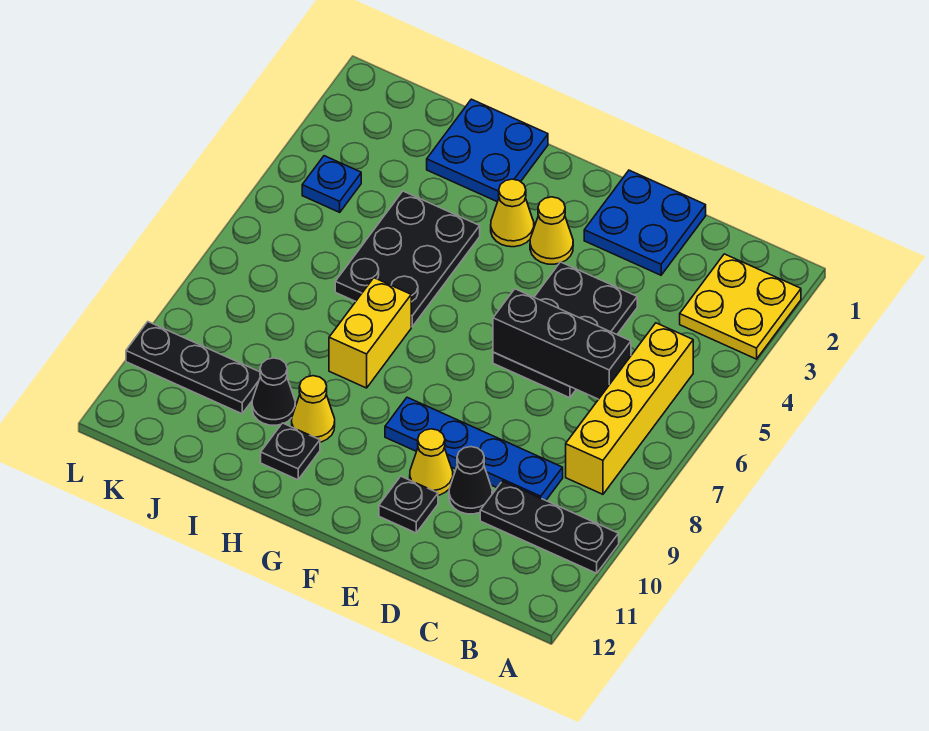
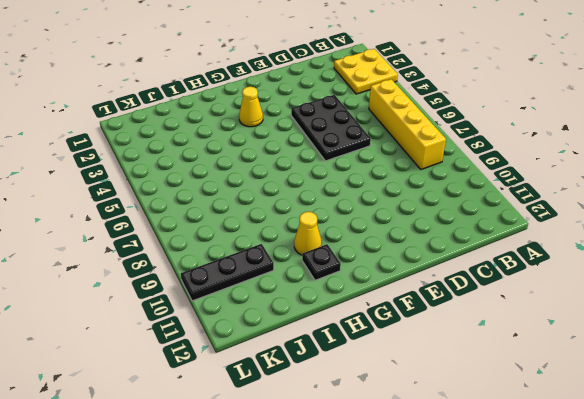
none -> black plate A10:C10 level 1
none -> blue plate C9:F9 level 1
none -> blue plate D1:E2 level 1

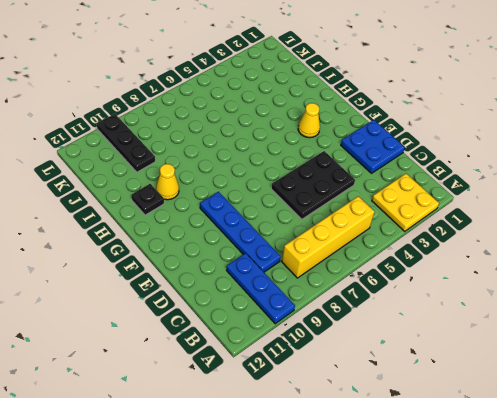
blue plate A10:C10 level 1 -> black plate A10:C10 level 1
none -> black cone D10 level 1
none -> yellow cone E10 level 1
none -> black plate E11 level 1

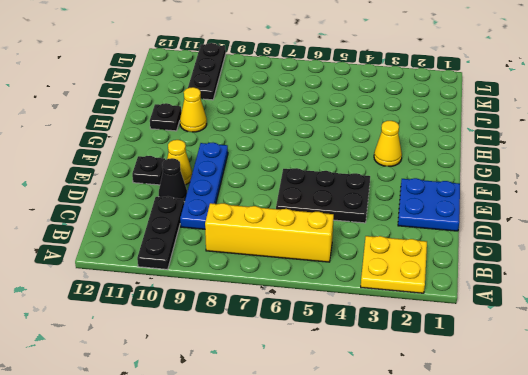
none -> yellow cone F3 level 1
none -> blue plate H1:I2 level 1
none -> black plate H4:I6 level 1

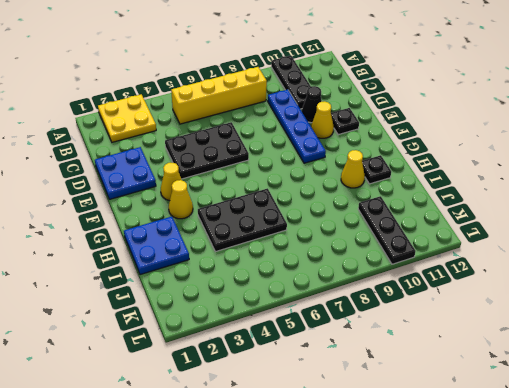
none -> yellow brick H7:H8 level 1
none -> black cone I10 level 1
none -> blue plate K4 level 1

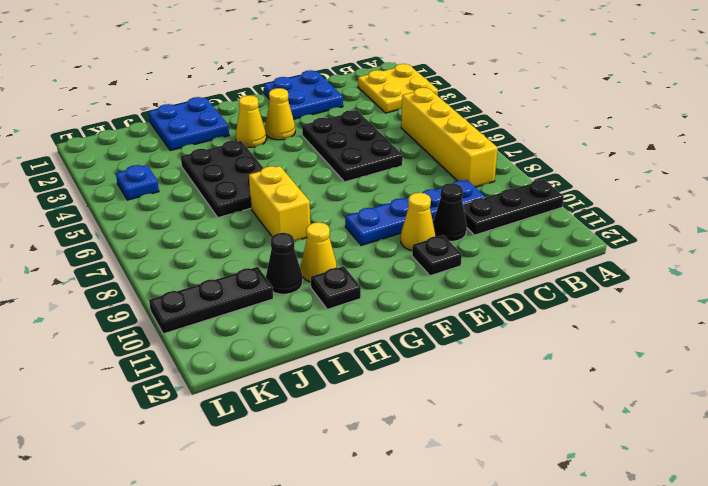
none -> black brick C6:E6 level 2

